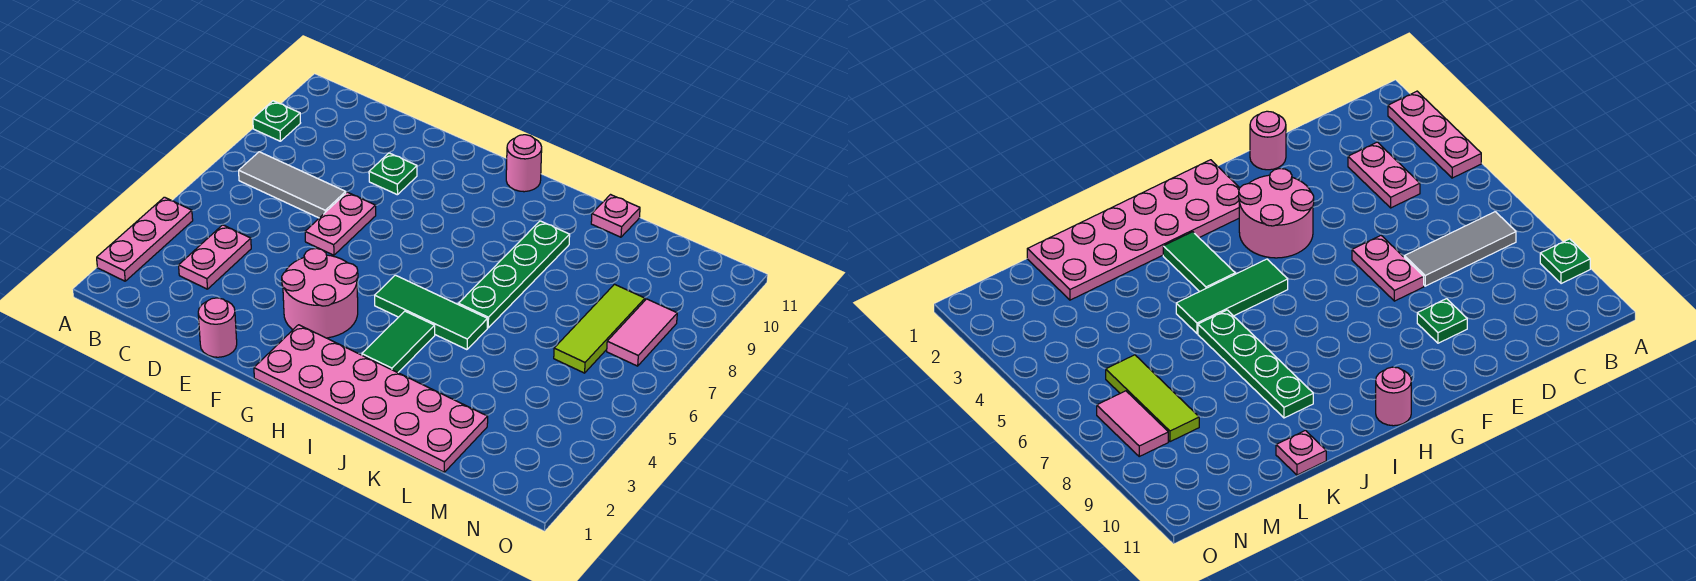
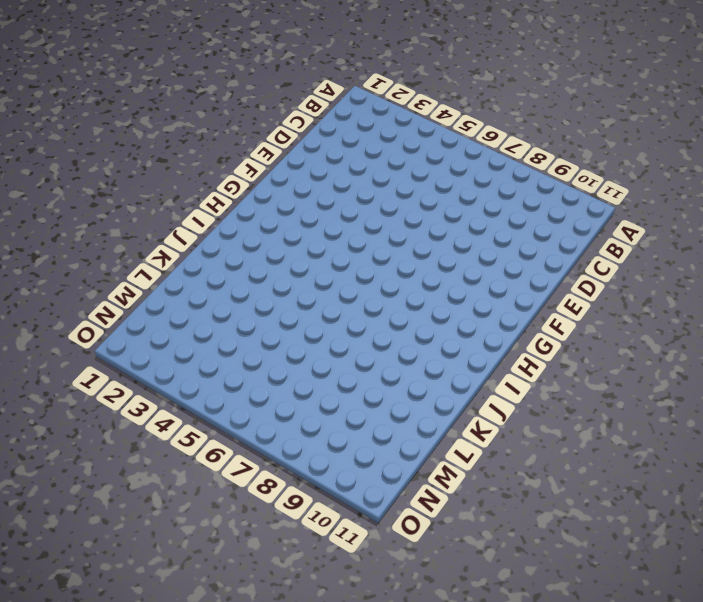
none -> pink plate A2:A4 level 1
none -> green plate A9 level 1
none -> grey tile B7:D7 level 1

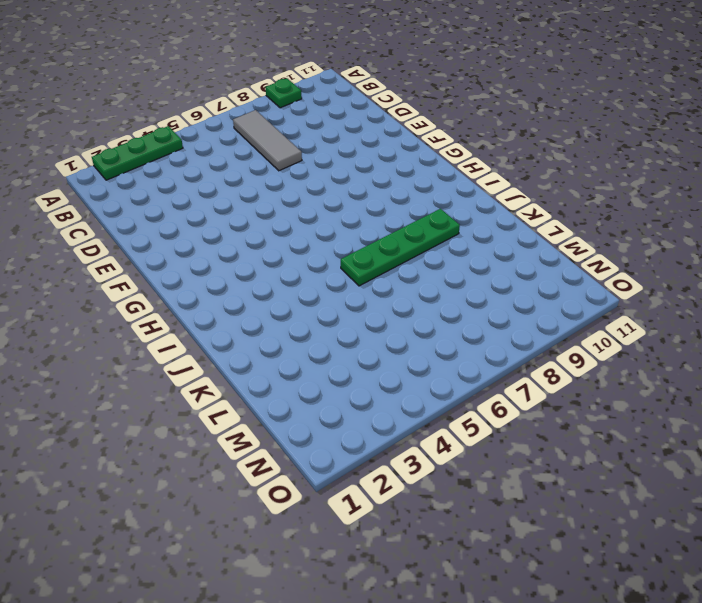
green plate A2:A4 level 1 -> pink plate A2:A4 level 1
none -> pink plate C3:C4 level 1
none -> pink round brick E1 level 1
none -> pink plate E6:E7 level 1

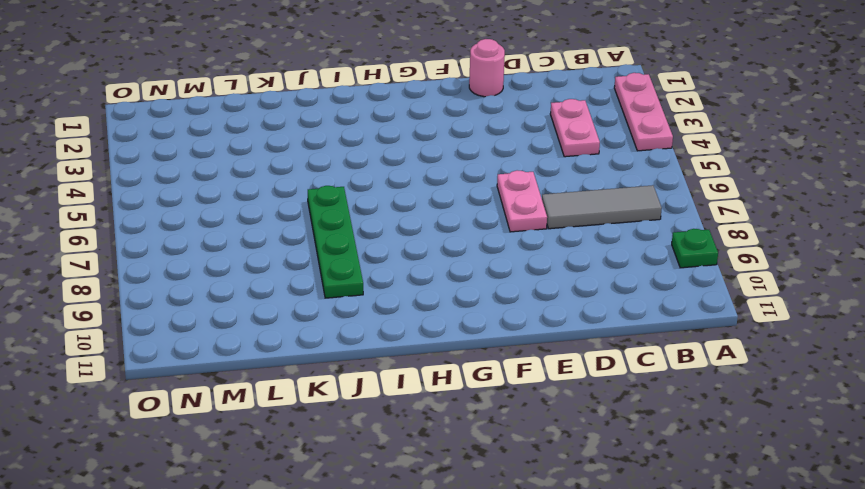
none -> green plate E9 level 1
none -> pink round brick F3:G4 level 1
none -> pink plate G1:L2 level 1

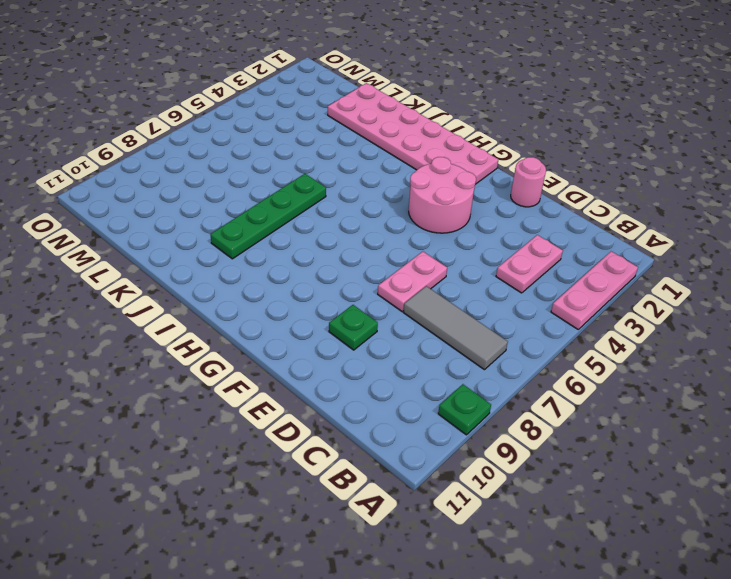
none -> green tile H5:J5 level 1
none -> pink round brick H11 level 1
none -> green tile I3:I4 level 1

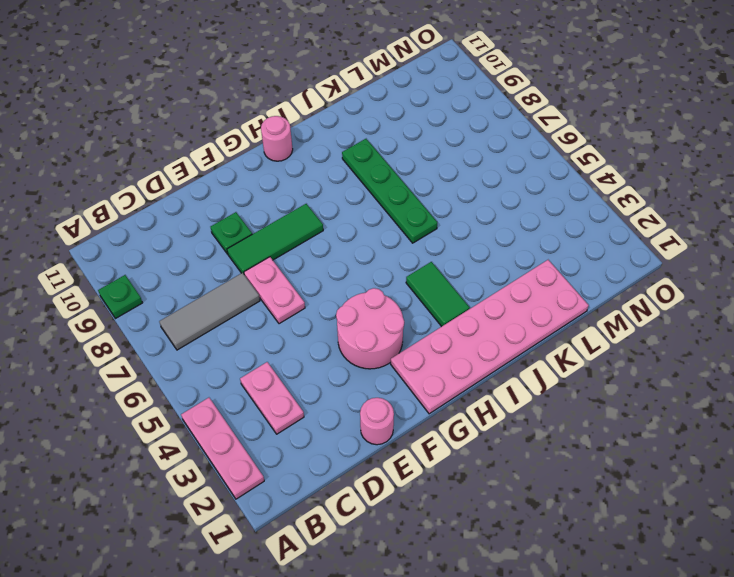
green tile E8:G8 level 1 -> green tile H5:J5 level 1
none -> pink plate K11 level 1
none -> lime tile M6:M8 level 1
none -> pink tile N7:N8 level 1

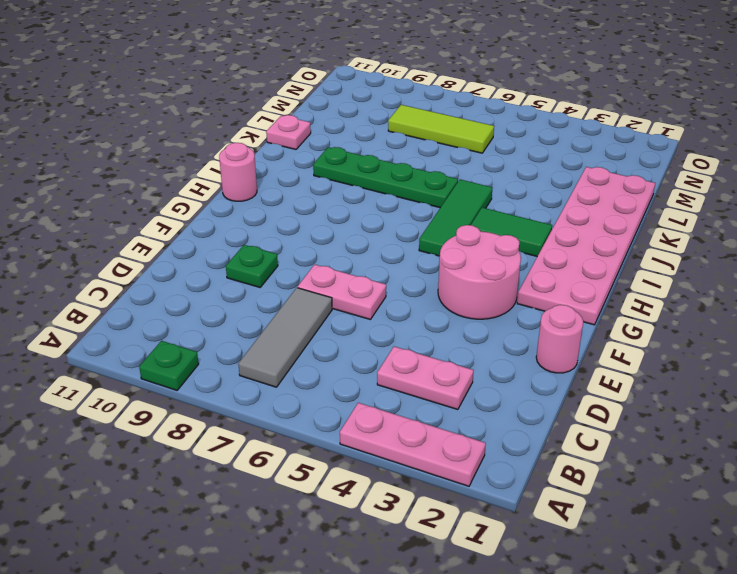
none -> pink tile N7:N8 level 1

